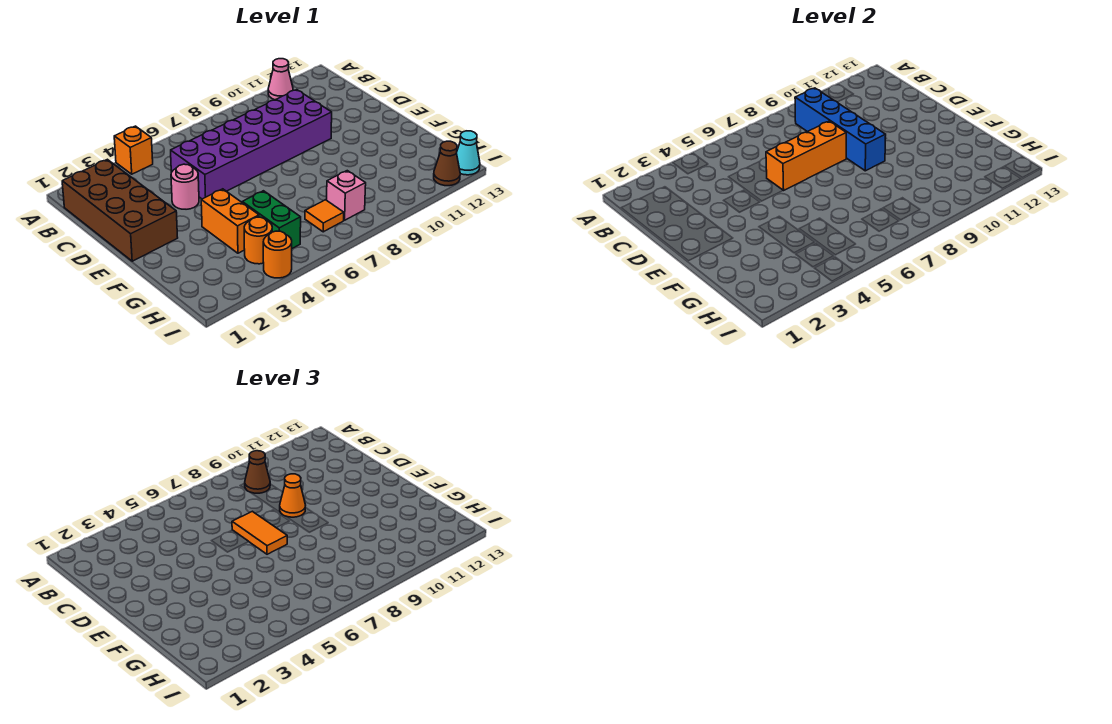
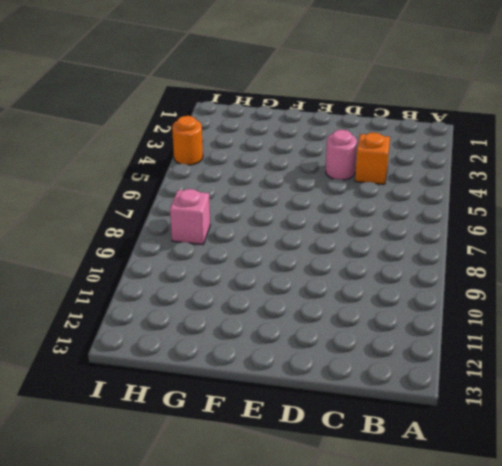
orange brick C4 level 1 -> orange brick A4 level 1
none -> pink cone A11 level 1
none -> brown brick B1:E2 level 1
none -> purple brick C5:D10 level 1

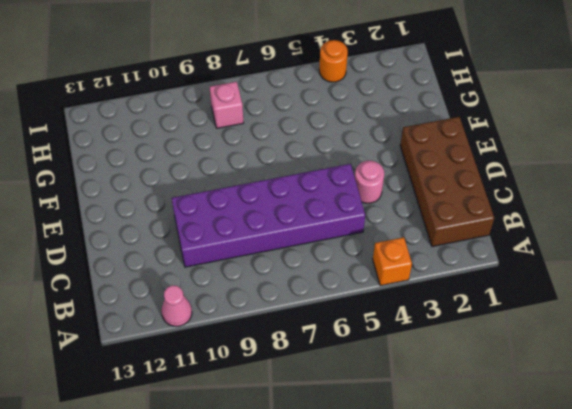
none -> orange brick F4:G4 level 1
none -> green brick G5:H5 level 1
none -> orange round brick H4 level 1

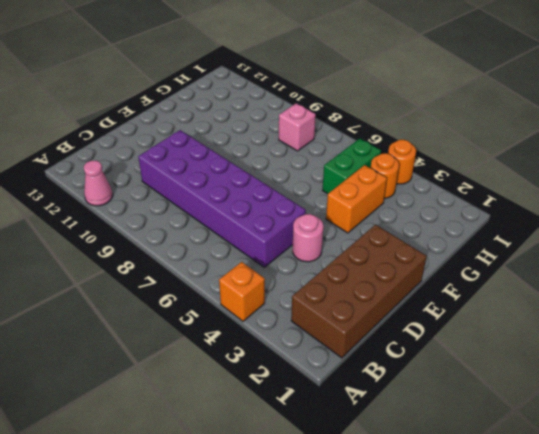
none -> orange tile H7 level 1
none -> brown cone I12 level 1
none -> cyan cone I13 level 1

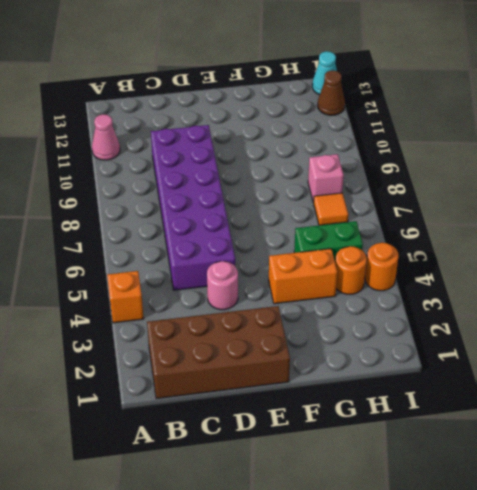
none -> blue brick B9:E9 level 2
none -> orange brick D6:D8 level 2
none -> brown cone B9 level 3

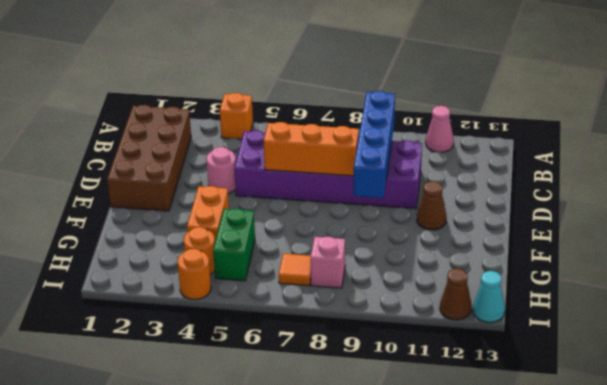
brown cone E11 level 1 -> brown cone B9 level 3
none -> orange tile D7:E7 level 3
none -> orange cone D9 level 3

